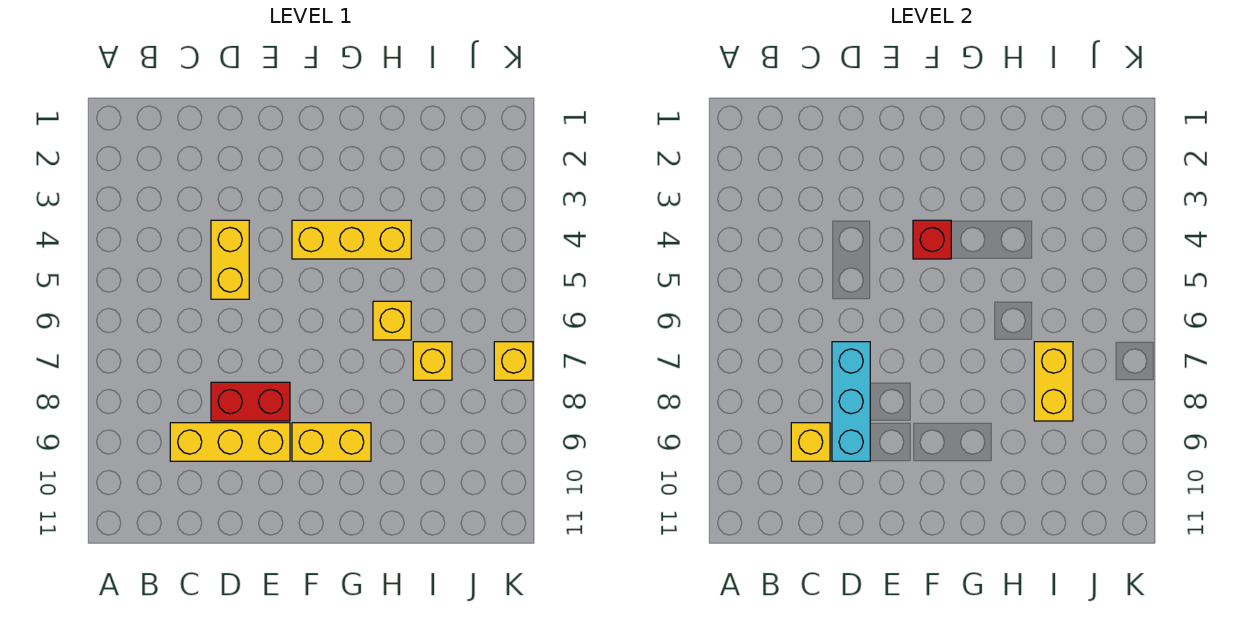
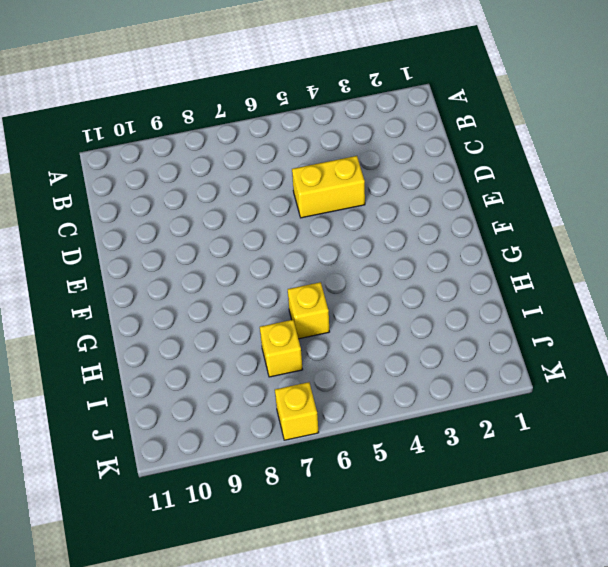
none -> yellow brick C9:E9 level 1
none -> red brick D8:E8 level 1
none -> yellow brick F4:H4 level 1

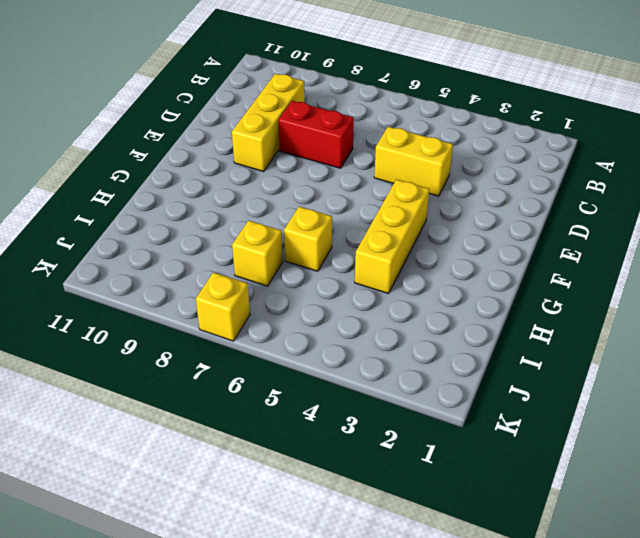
red brick D7:D8 level 1 -> red brick D8:E8 level 1
none -> yellow brick F9:G9 level 1
none -> yellow brick C9 level 2
none -> cyan brick D7:D9 level 2

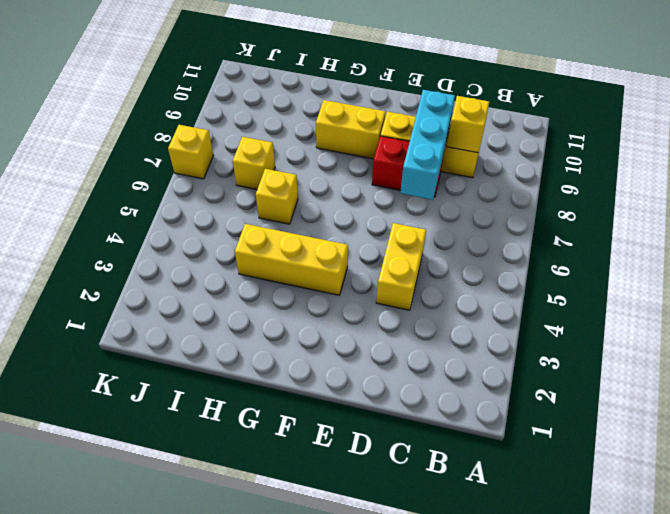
none -> red brick F4 level 2
none -> yellow brick I7:I8 level 2

